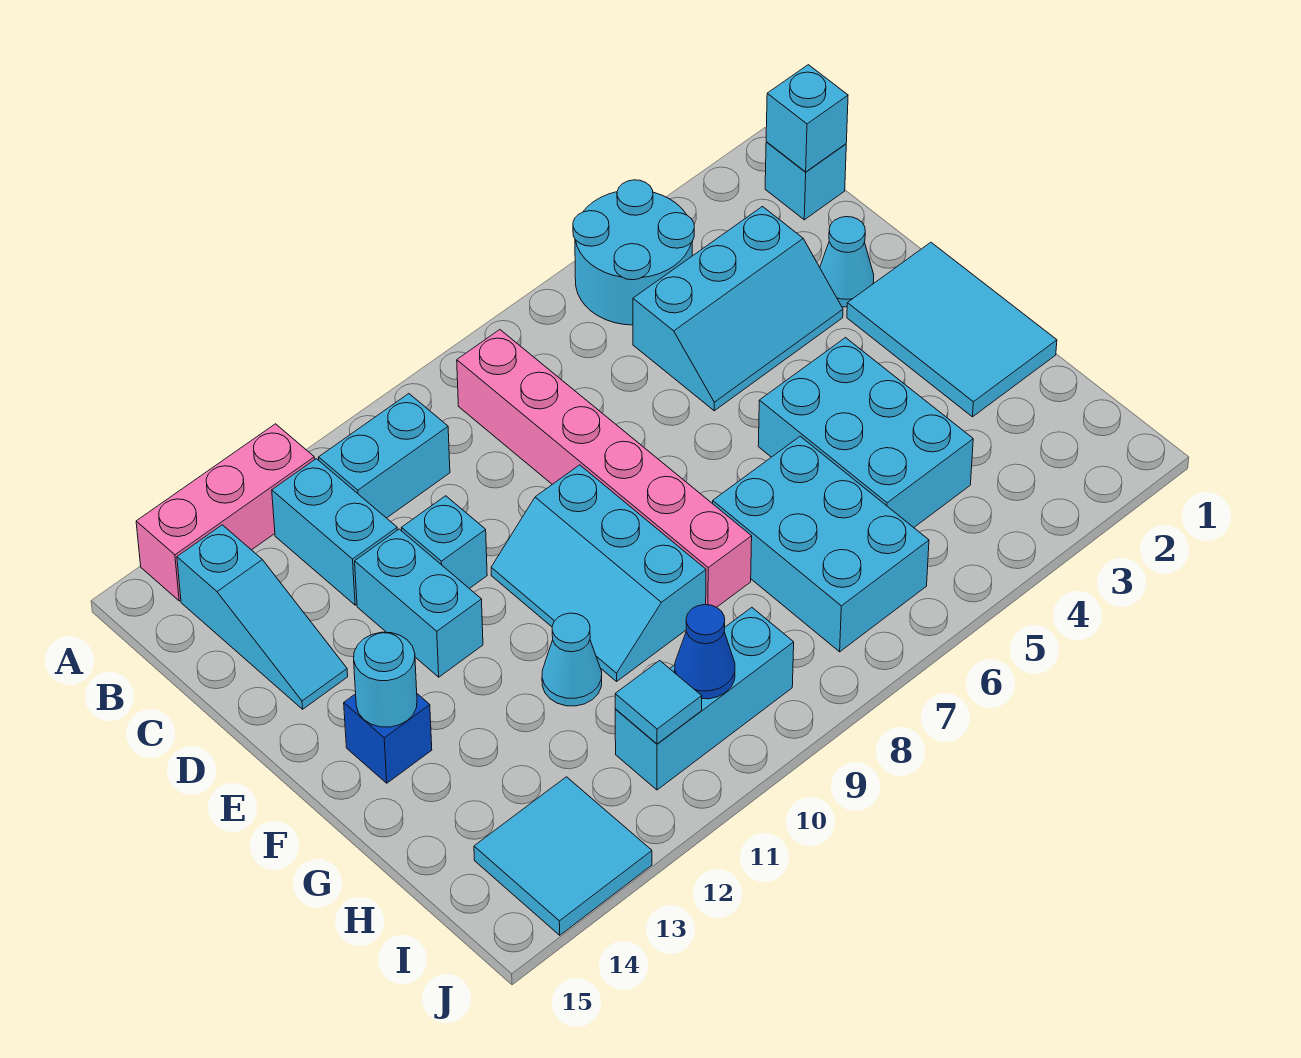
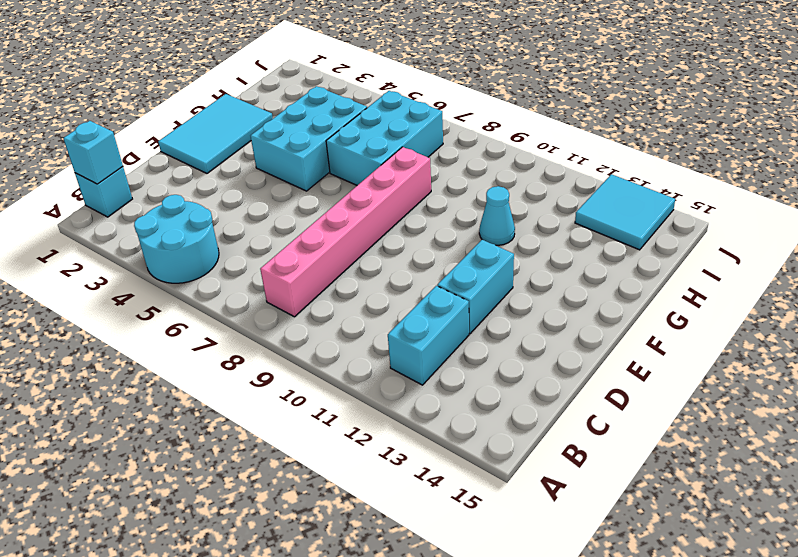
none -> pink brick A12:A14 level 1
none -> cyan brick B10:B11 level 1
none -> cyan slope B14:D14 level 1 top B

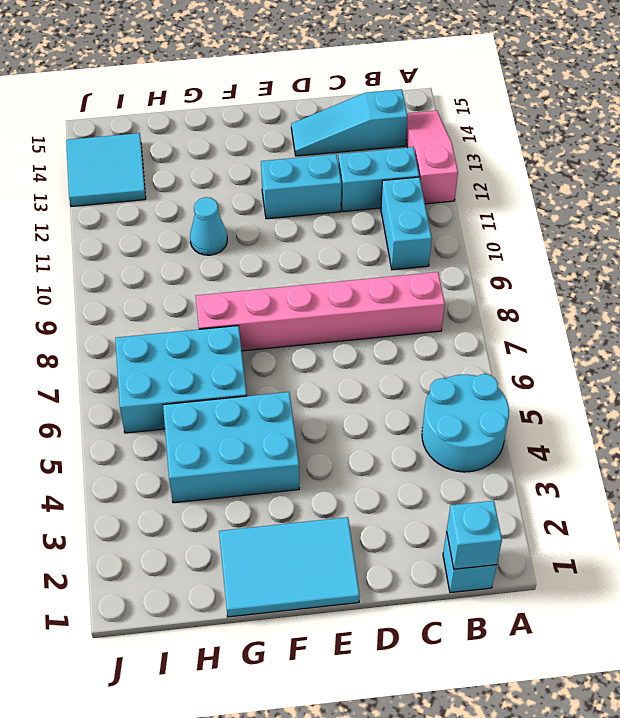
pink slope A12:A14 level 1 top 12 -> pink brick A12:A14 level 1
none -> cyan slope C3:D5 level 1 top C
none -> cyan cone D2 level 1
none -> cyan brick D11 level 1

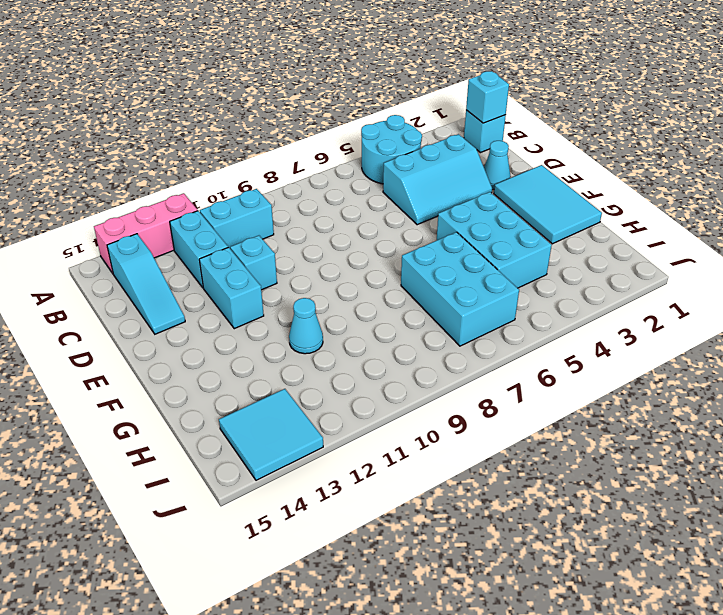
none -> pink brick B8:G8 level 1
none -> cyan slope E9:G10 level 1 top 9
none -> blue brick F14 level 1

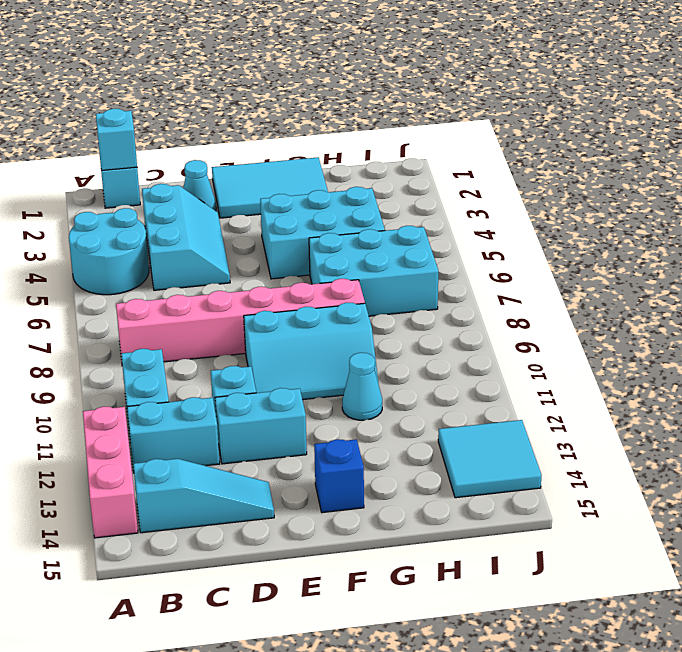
none -> cyan brick I9:I11 level 1
none -> cyan round brick F14 level 2
none -> blue cone I10 level 2

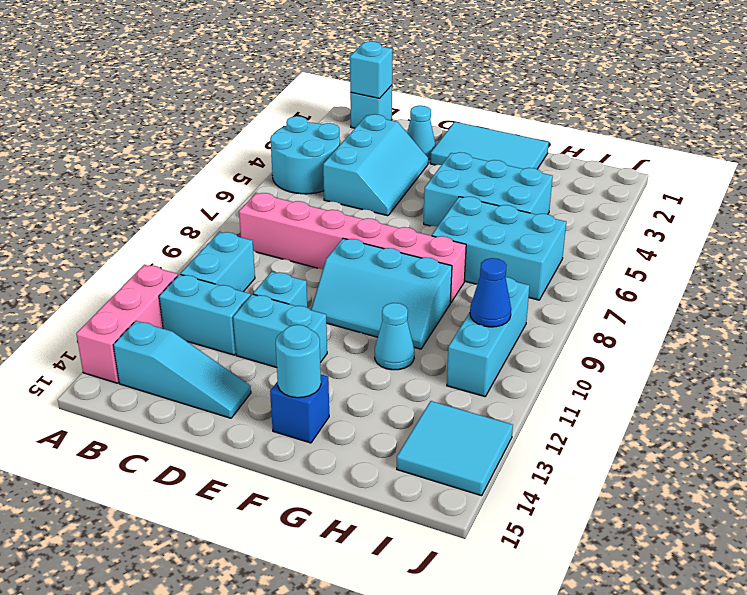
none -> cyan tile I11 level 2

